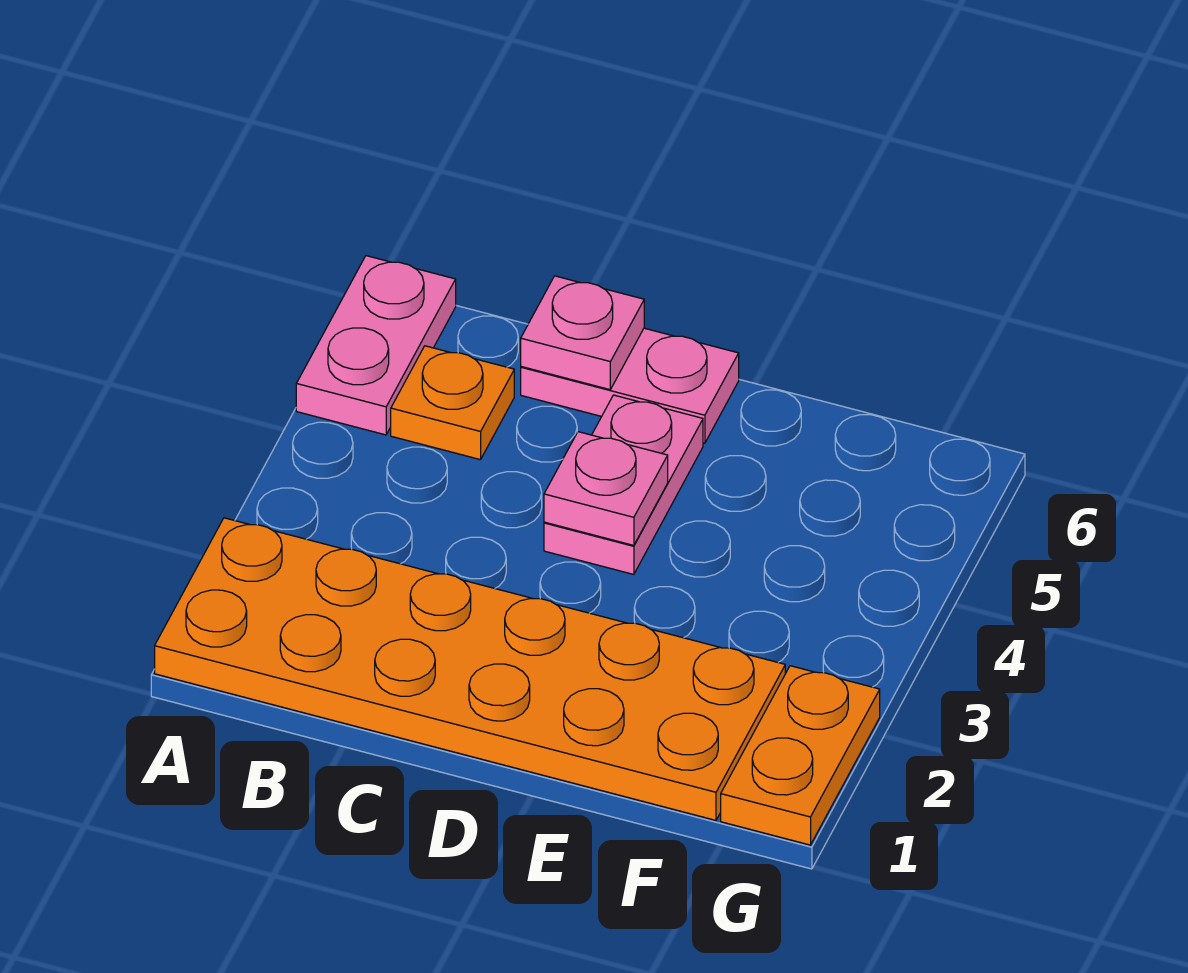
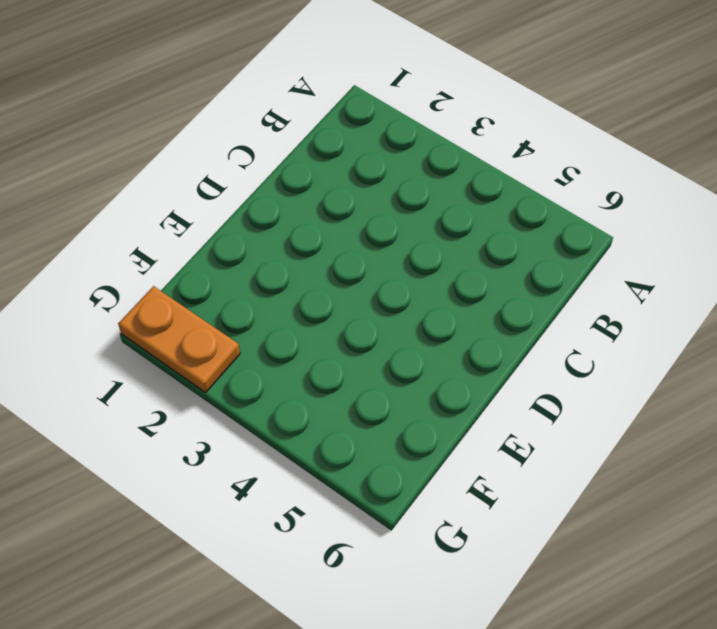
none -> orange plate A1:F2 level 1
none -> pink plate A5:A6 level 1

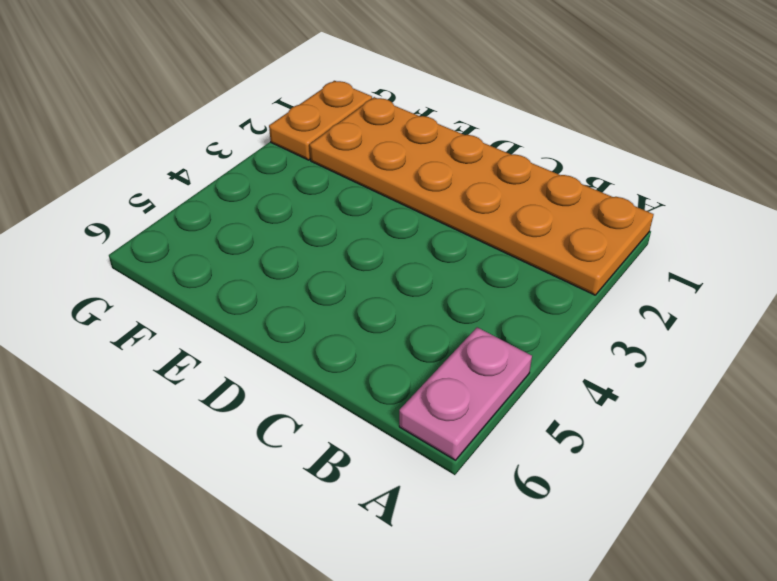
none -> orange plate B5 level 1
none -> pink plate C6:D6 level 1

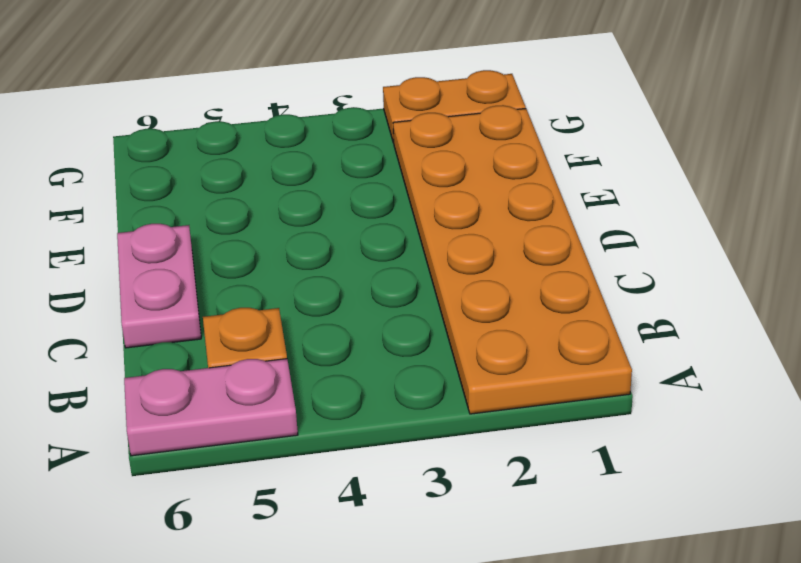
none -> pink plate D4:D5 level 1
none -> pink plate C6 level 2

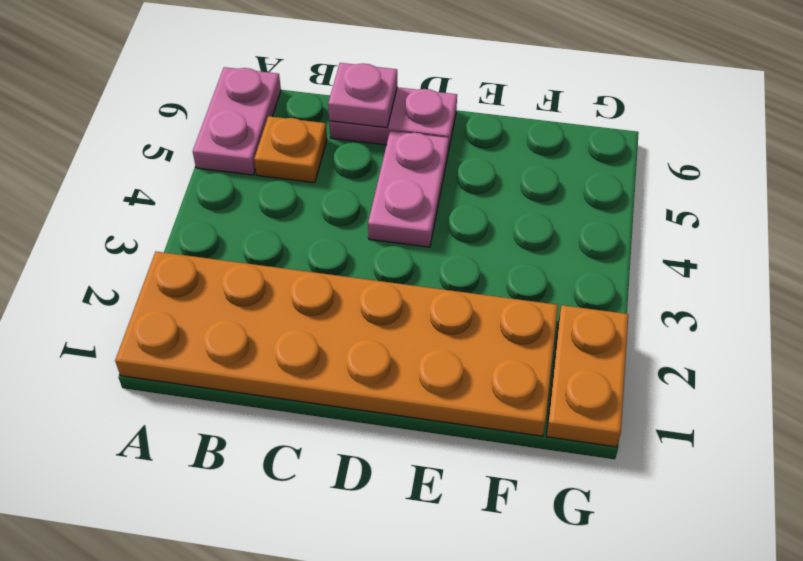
none -> pink plate D4 level 2

